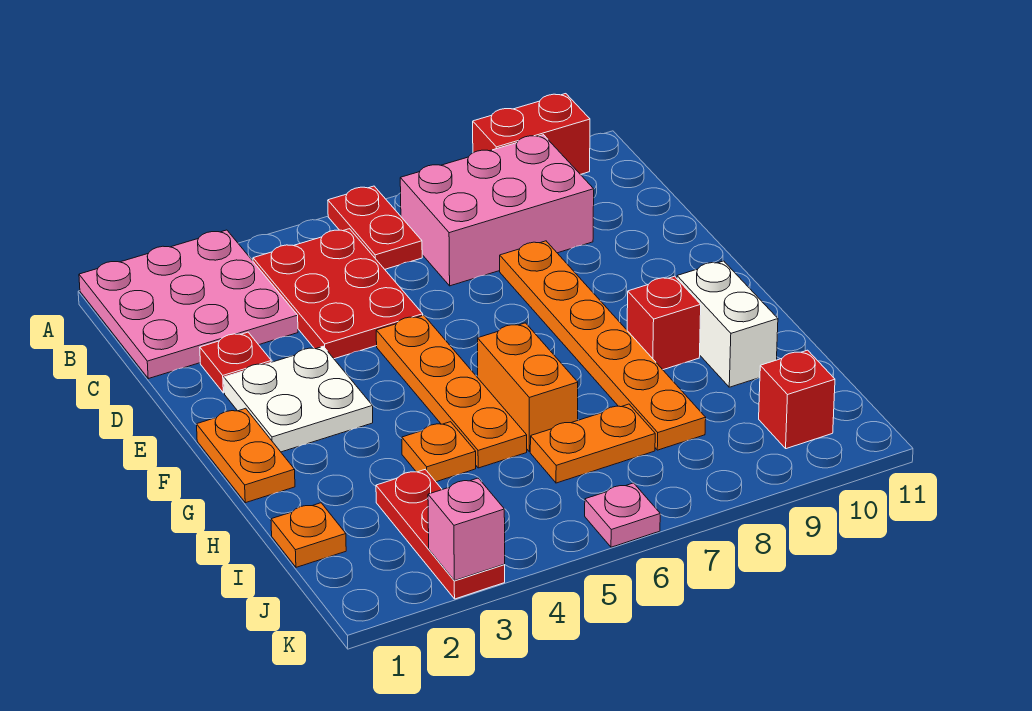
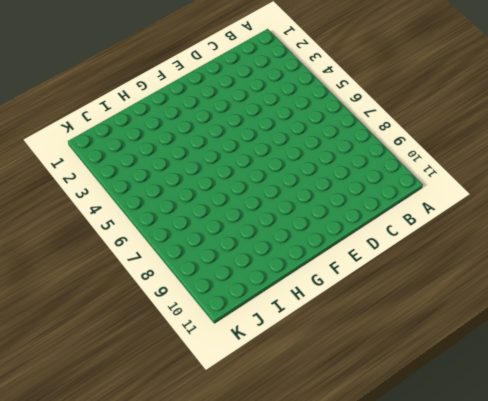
none -> pink plate A1:C3 level 1
none -> red plate A6:B6 level 1
none -> red brick A9:A10 level 1

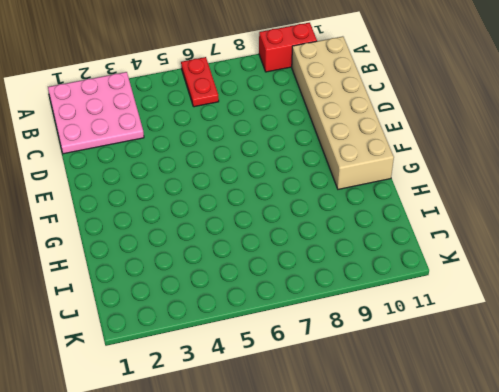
tan brick B10:G11 level 1 -> white brick G10:H10 level 1
none -> red plate B4:D5 level 1
none -> pink brick B7:C9 level 1
none -> red plate D2 level 1

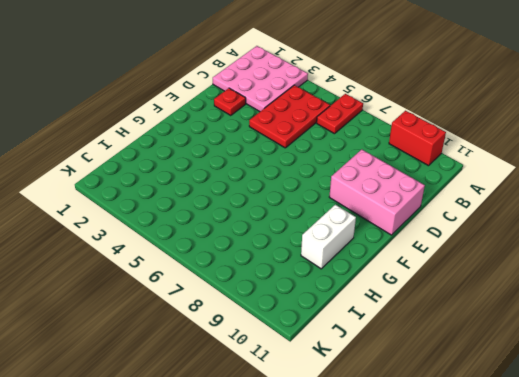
pink brick D9:E11 level 1 -> pink brick B7:C9 level 1
none -> orange plate D8:I8 level 1
none -> white plate E2:F3 level 1
none -> orange plate E5:H5 level 1

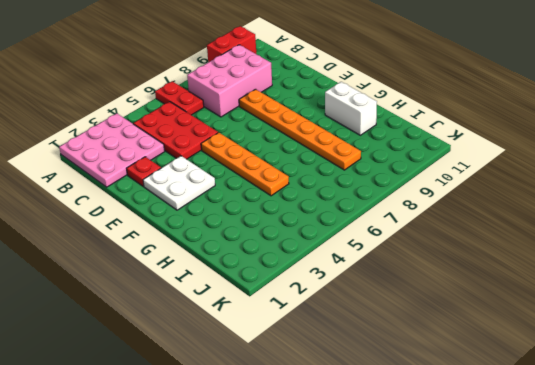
none -> orange plate F1:G1 level 1
none -> orange brick G6:H6 level 1
none -> red brick G9 level 1

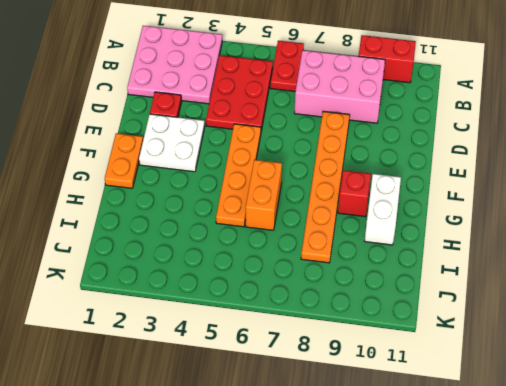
none -> orange plate H4 level 1
none -> orange plate I1 level 1
none -> red plate I3:K3 level 1

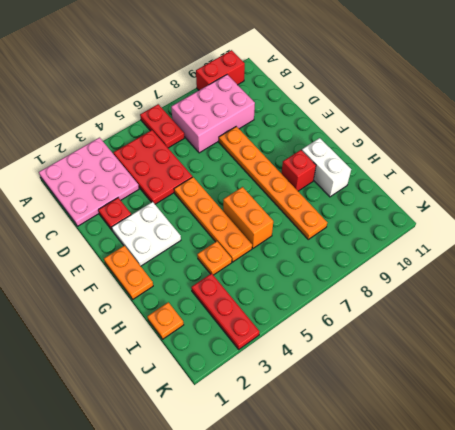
none -> orange plate I6:I7 level 1
none -> red brick J10 level 1
none -> pink plate K6 level 1

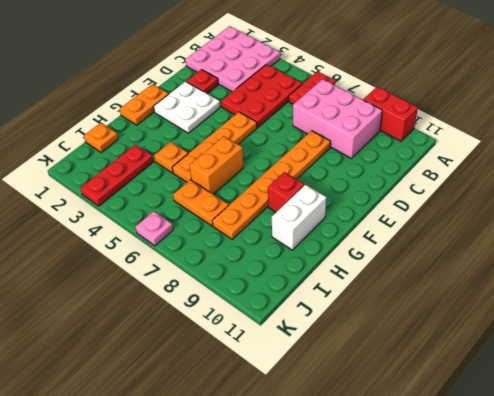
none -> red brick J10 level 1
none -> pink brick K3 level 2

